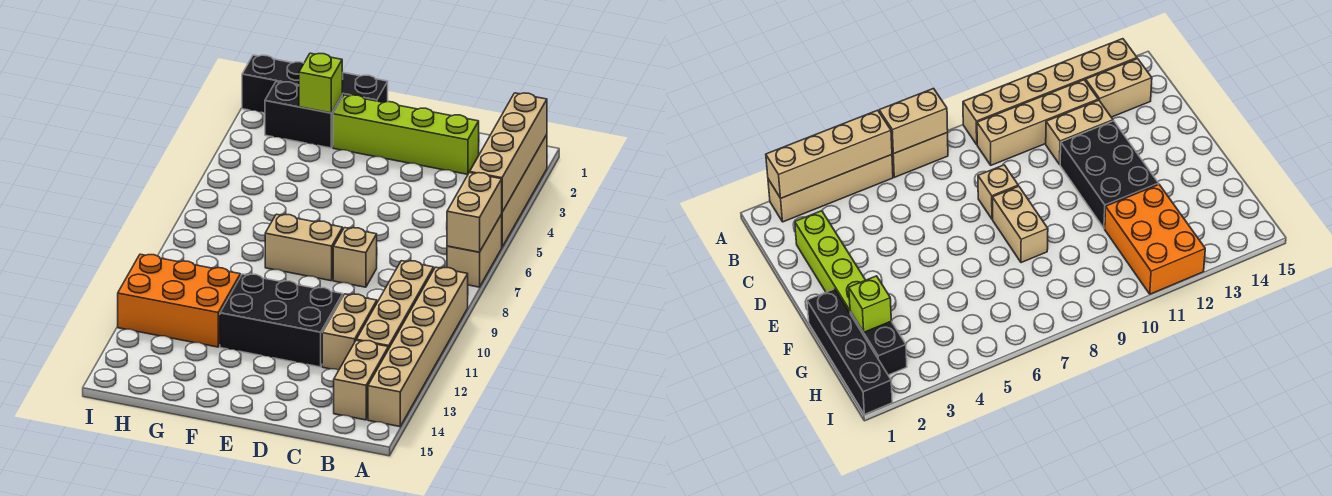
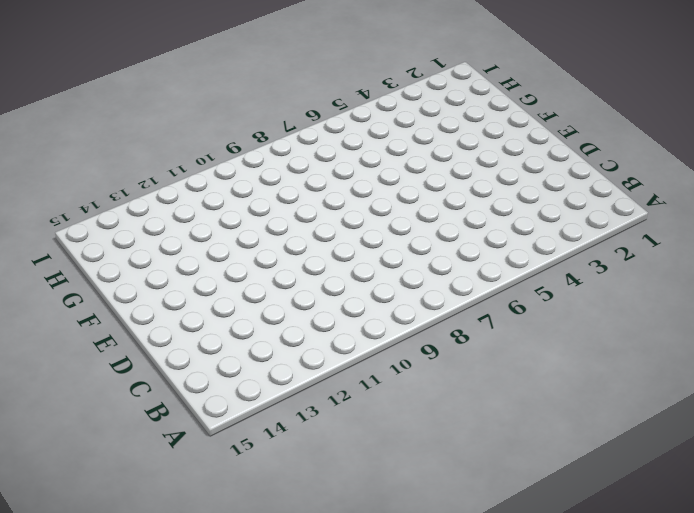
none -> tan brick A2:A5 level 1
none -> tan brick A6:A7 level 1
none -> tan brick A9:A14 level 1

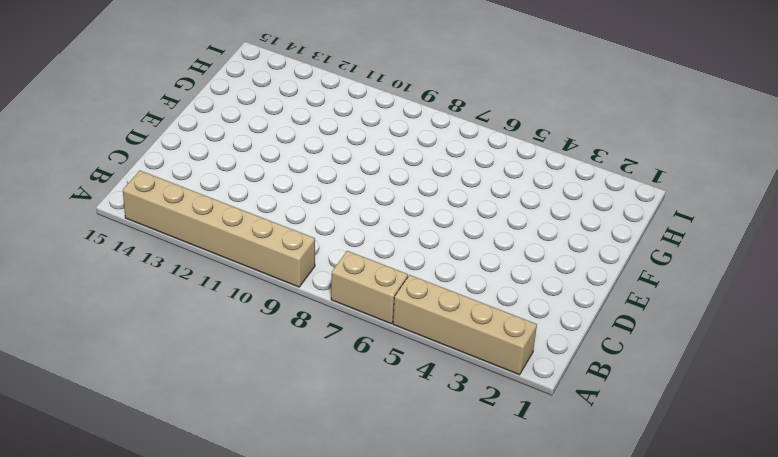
none -> tan brick B9:B12 level 1
none -> tan brick B13:B14 level 1
none -> lime brick C2:F2 level 1

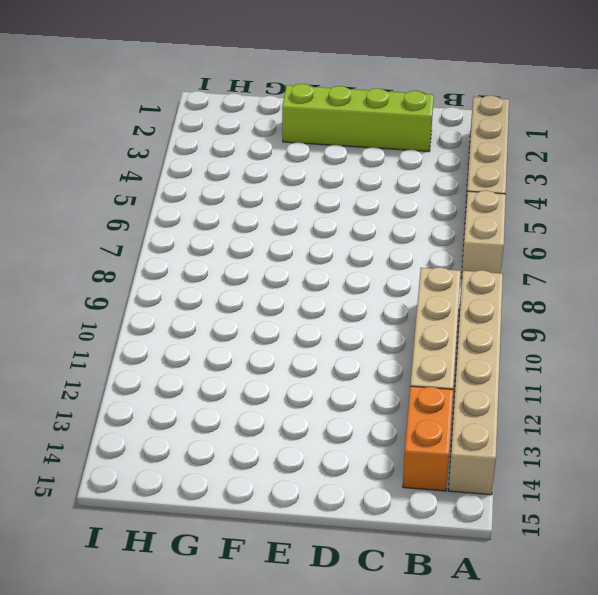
orange brick B13:B14 level 1 -> tan brick B13:B14 level 1
none -> tan brick C11:C12 level 1
none -> tan brick D8 level 1
none -> black brick D11:F12 level 1

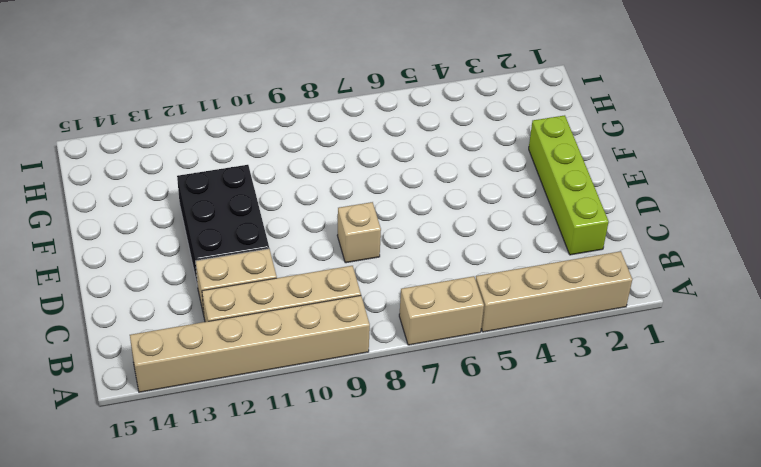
none -> tan brick B13:B14 level 1
none -> tan brick E8:F8 level 1
none -> black brick F1:I1 level 1

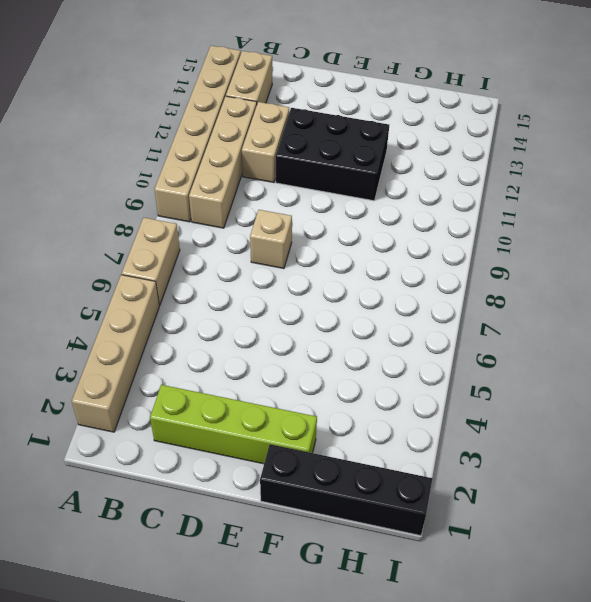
none -> tan brick E8:F8 level 1
none -> black brick G2:H2 level 1
none -> orange brick G11:I12 level 1

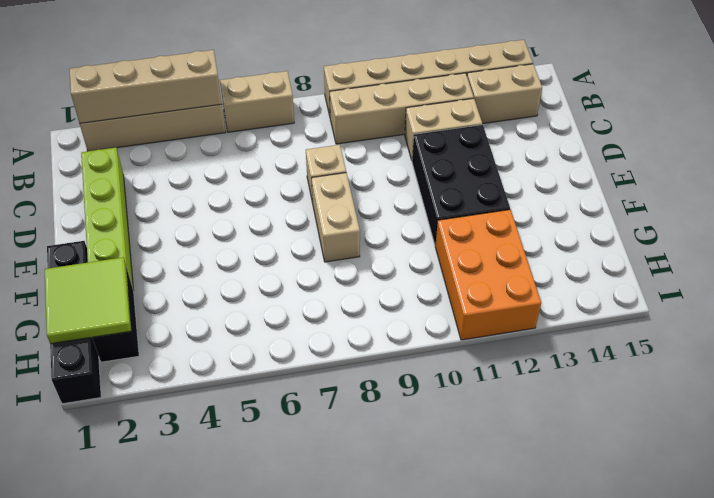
lime tile G1:H2 level 2 -> lime brick G2 level 2
none -> tan brick A6:A7 level 2

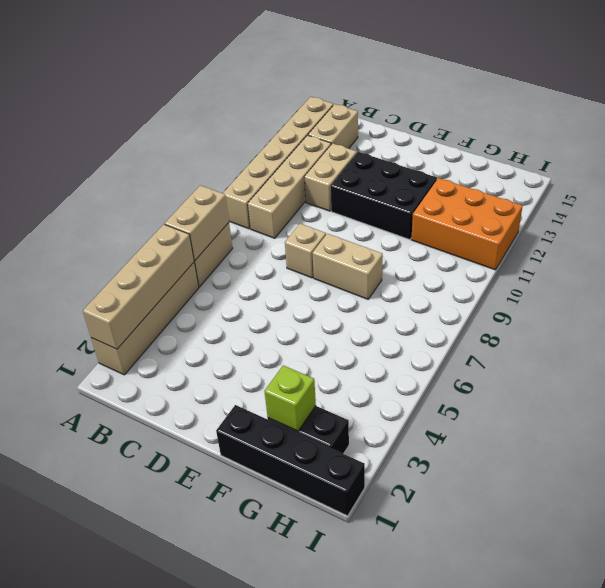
none -> lime brick C2:F2 level 1

